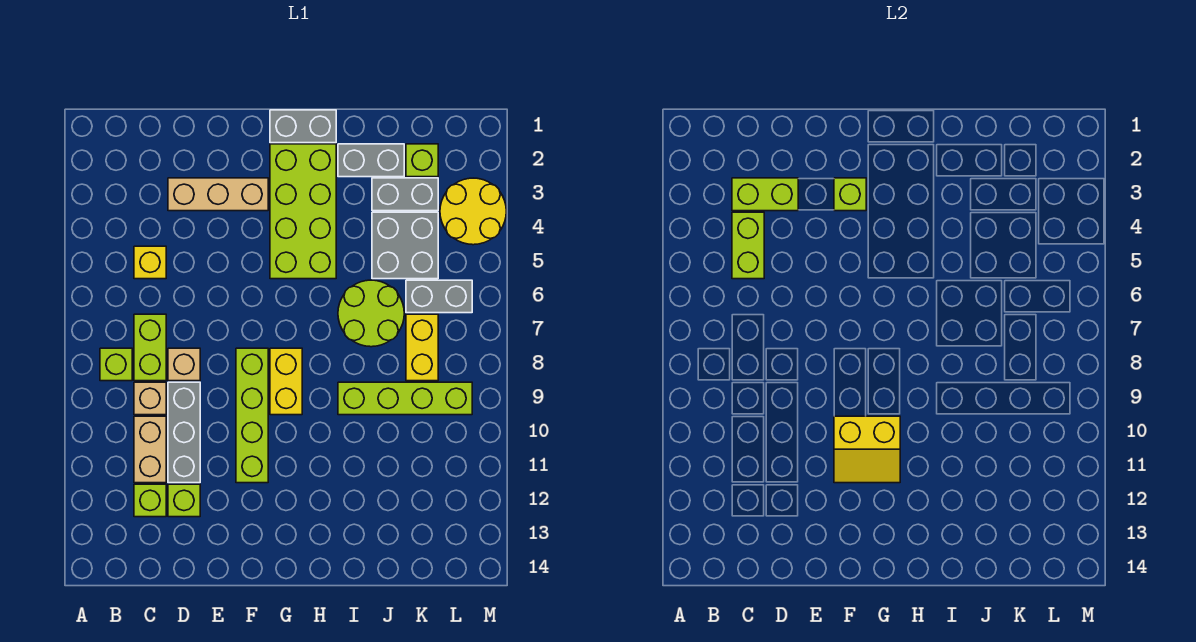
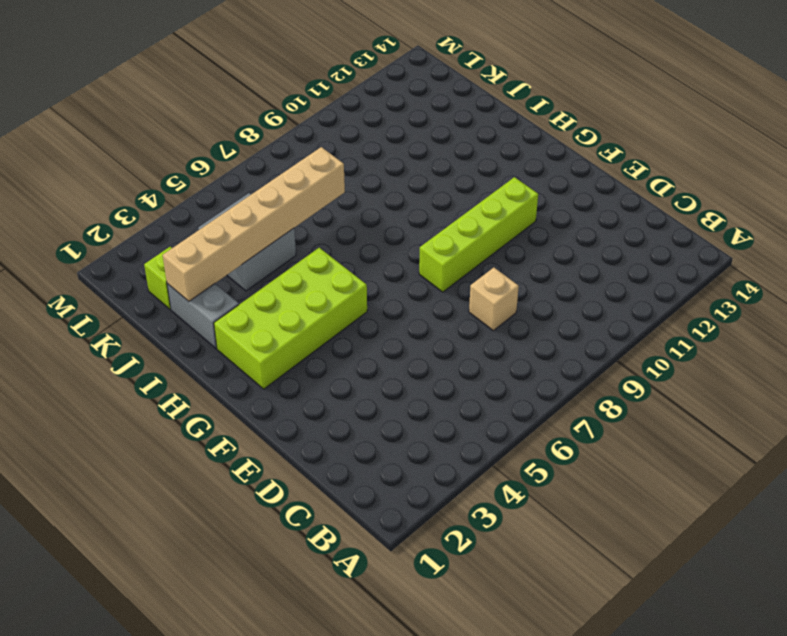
tan brick J2:J7 level 2 -> none
none -> lime brick B8 level 1
none -> yellow brick C5 level 1
none -> lime brick C7:C8 level 1

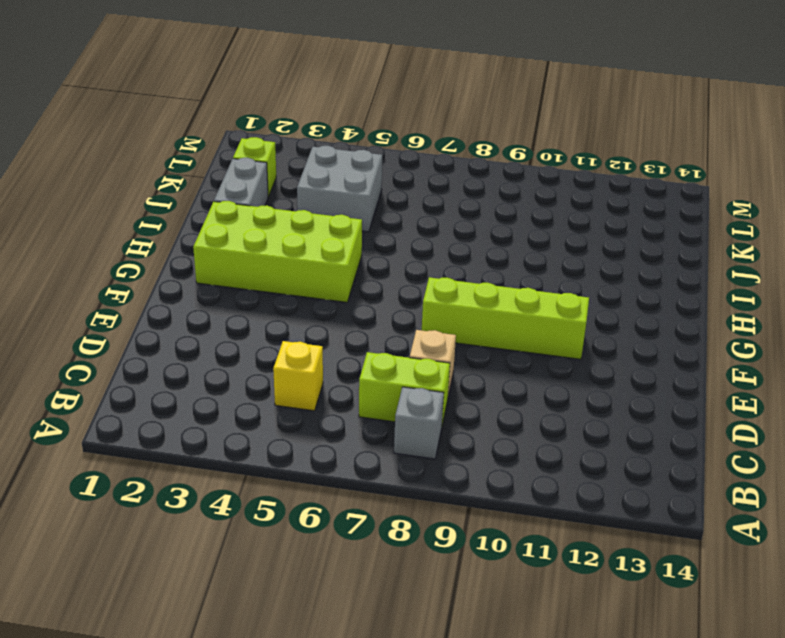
grey brick B8 level 1 -> lime brick B8 level 1
none -> tan brick C9 level 1
none -> tan brick C10:C11 level 1
none -> lime brick C12 level 1

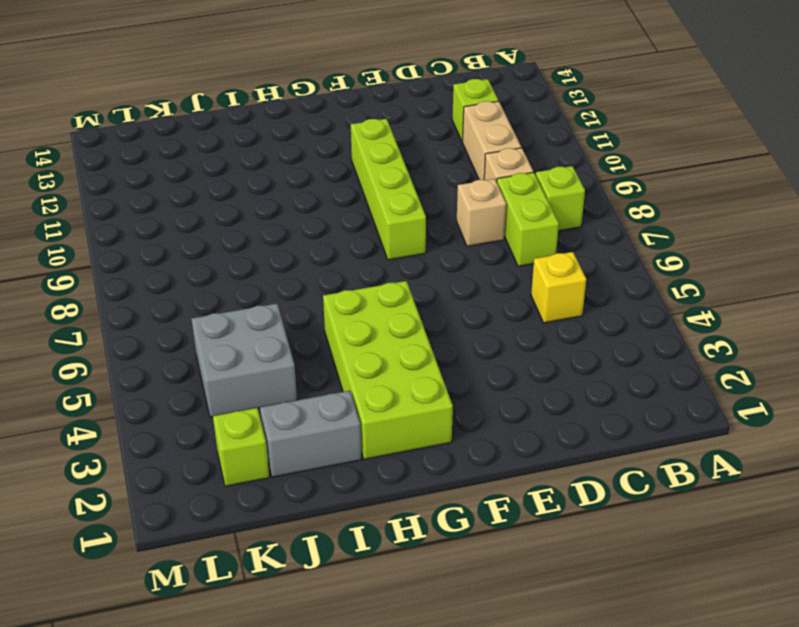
none -> tan brick D3:F3 level 1
none -> grey brick D9:D11 level 1
none -> lime brick D12 level 1

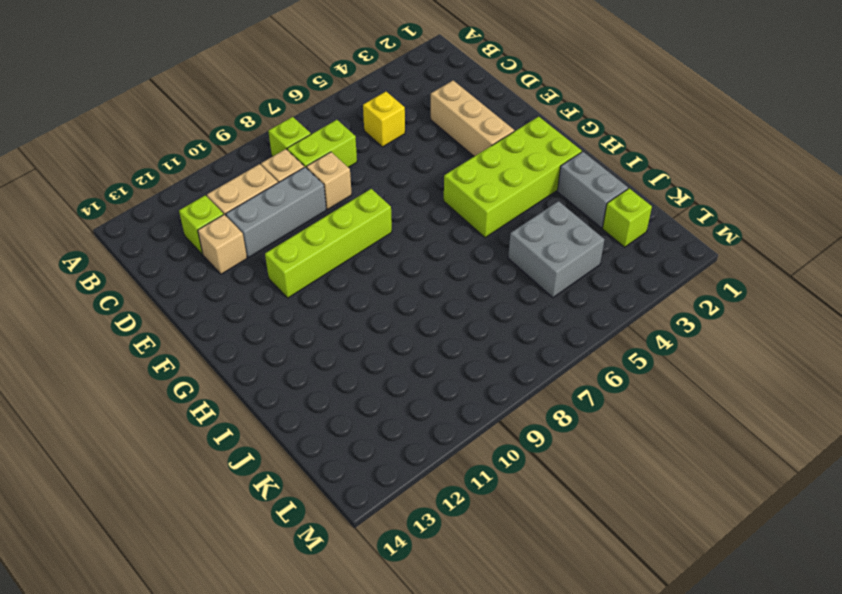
tan brick D12 level 1 -> lime brick D12 level 1
none -> grey brick G1:H1 level 1
none -> yellow brick G8:G9 level 1
none -> lime round brick I6:J7 level 1

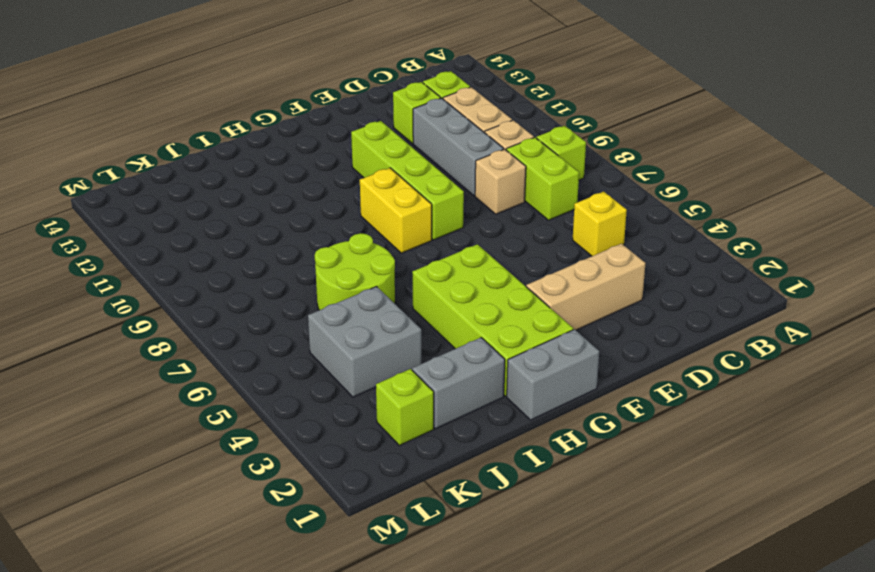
none -> lime brick I9:L9 level 1
none -> grey brick J3:K3 level 1
none -> grey brick K6:L6 level 1

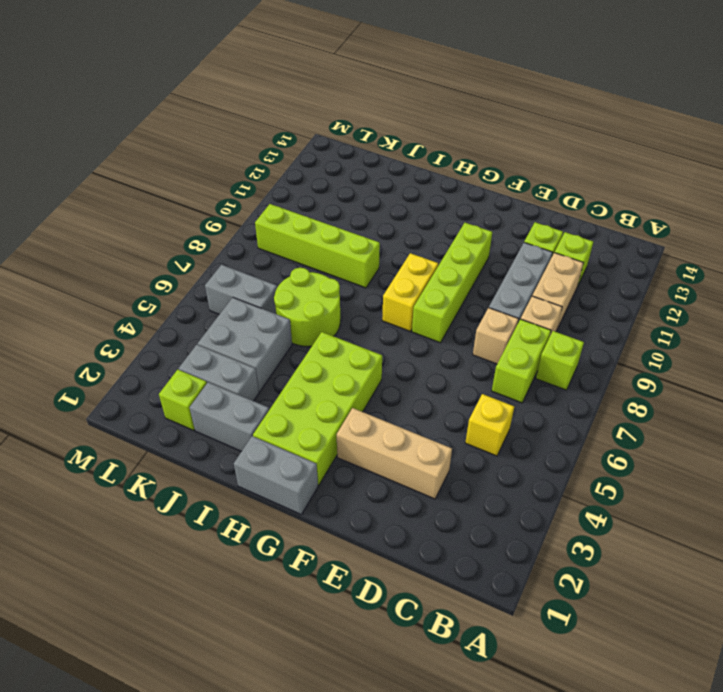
none -> yellow brick K7:K8 level 1
none -> yellow round brick L3:M4 level 1
none -> lime brick C3:D3 level 2

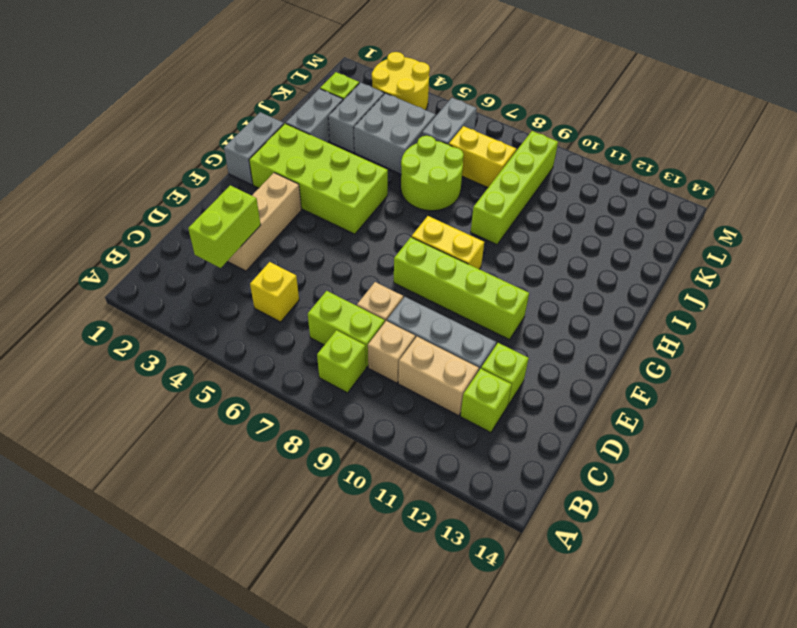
none -> lime brick C4:C5 level 2
none -> lime brick F3 level 2
none -> yellow slope F10:G11 level 2 top 10

